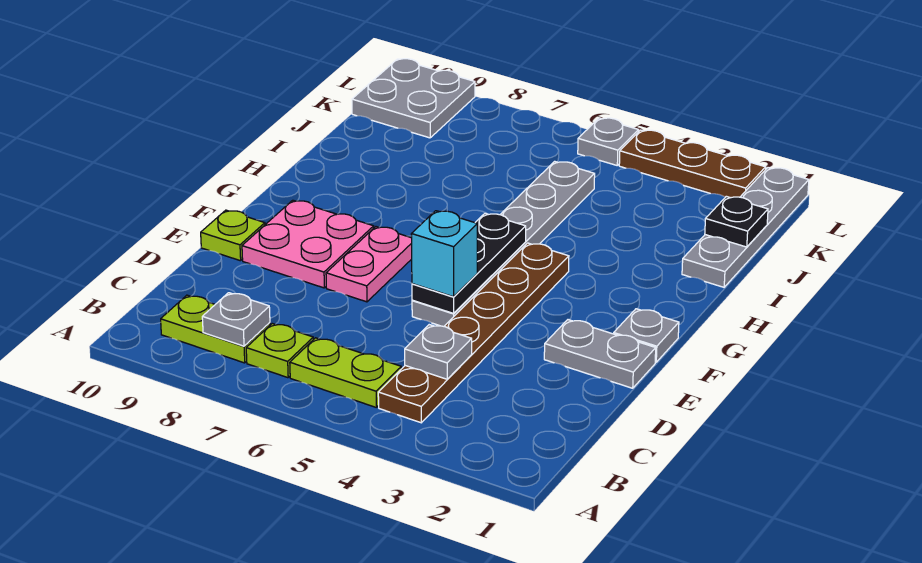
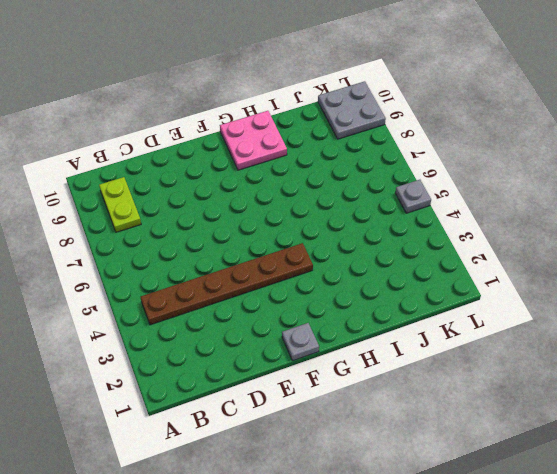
pink plate G9:H10 level 1 -> pink plate E8:F9 level 1
none -> lime plate B5:B6 level 1
none -> lime plate B7 level 1
none -> grey plate E1:E2 level 1

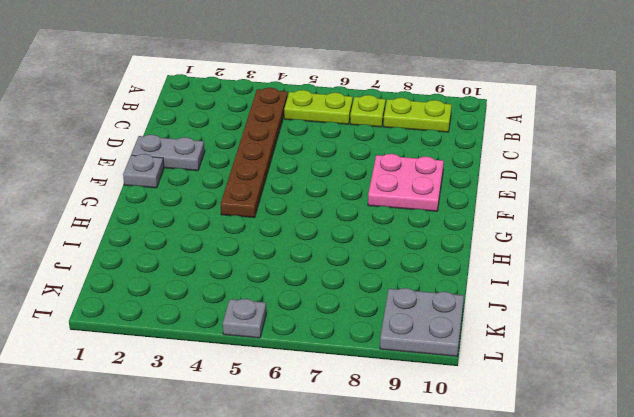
none -> grey plate E5:J5 level 1
none -> pink plate E7:F7 level 1
none -> lime plate E10 level 1

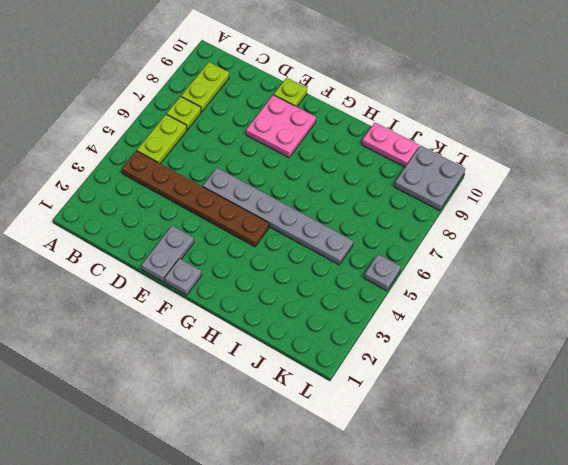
pink plate I10:J10 level 1 -> pink plate E7:F7 level 1
none -> grey plate I1:L1 level 1
none -> brown plate L2:L4 level 1
none -> grey plate B8 level 2

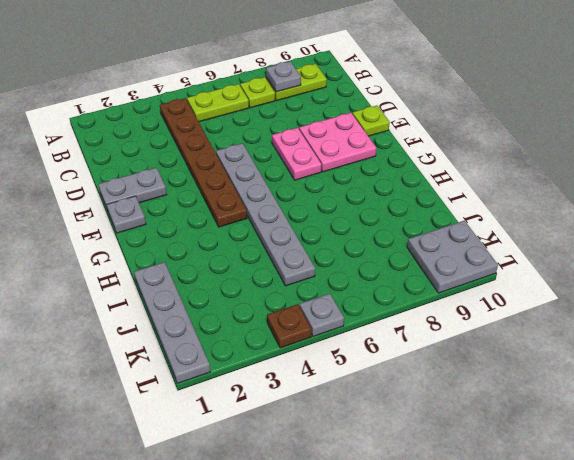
brown plate L4 level 1 -> brown plate L2:L4 level 1
none -> grey plate C4 level 2
none -> black plate E5:G5 level 2
none -> black plate J1 level 2

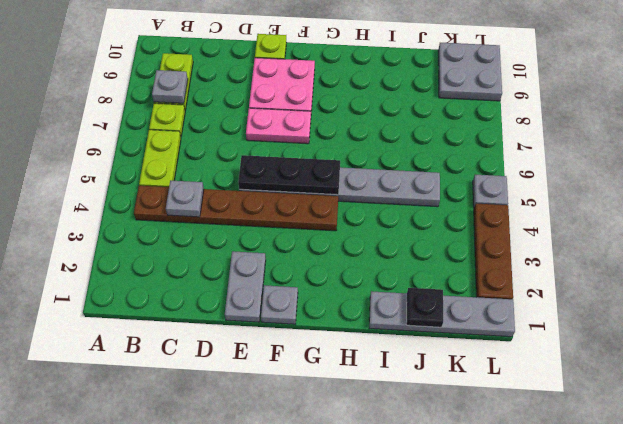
none -> cyan brick E5 level 3

